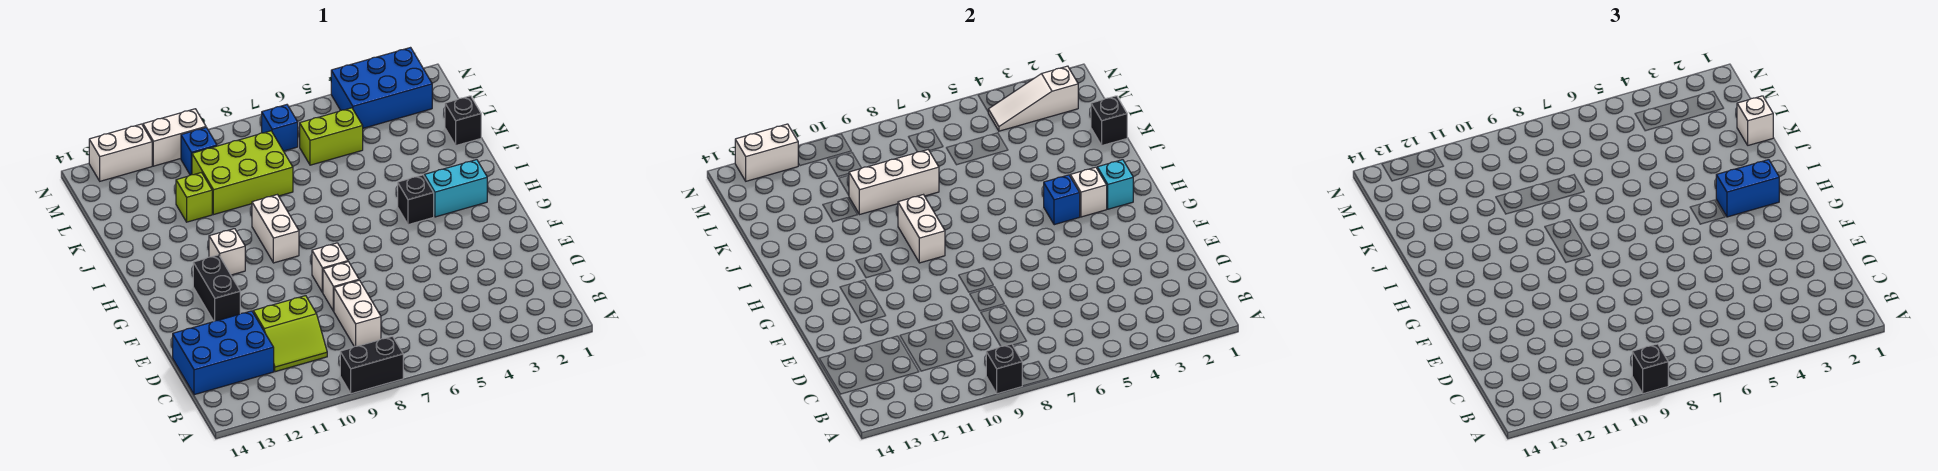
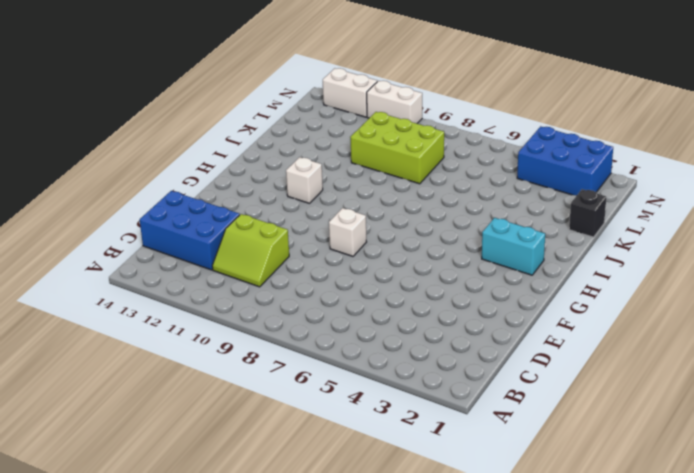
none -> black brick A8:A9 level 1
none -> white brick C8:D8 level 1
none -> white brick E8 level 1
none -> black brick F12:G12 level 1

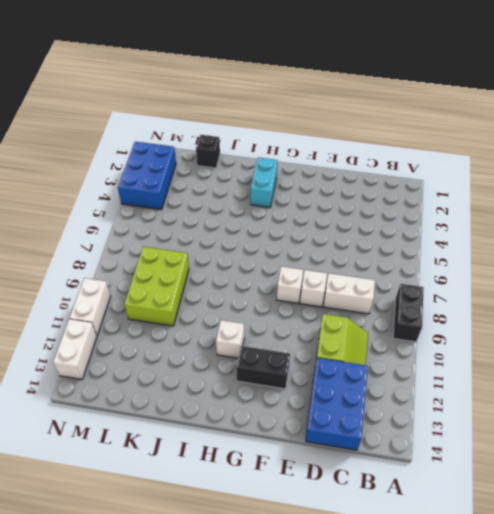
none -> black brick H4 level 1
none -> white brick H9:I9 level 1
none -> lime brick K11 level 1
none -> lime brick L5:L6 level 1

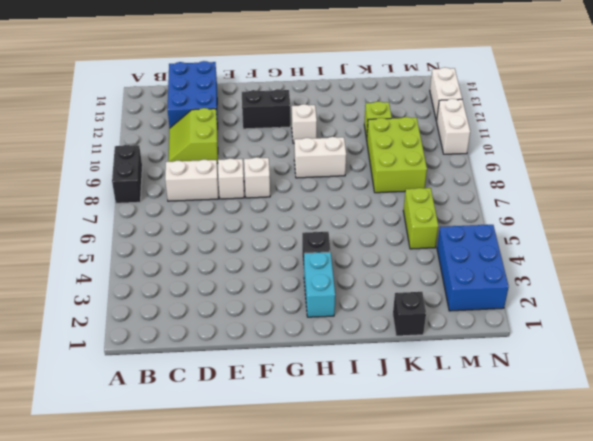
none -> blue brick M7 level 1
none -> blue brick M10 level 1
none -> black brick A9 level 2
none -> cyan brick H2 level 2

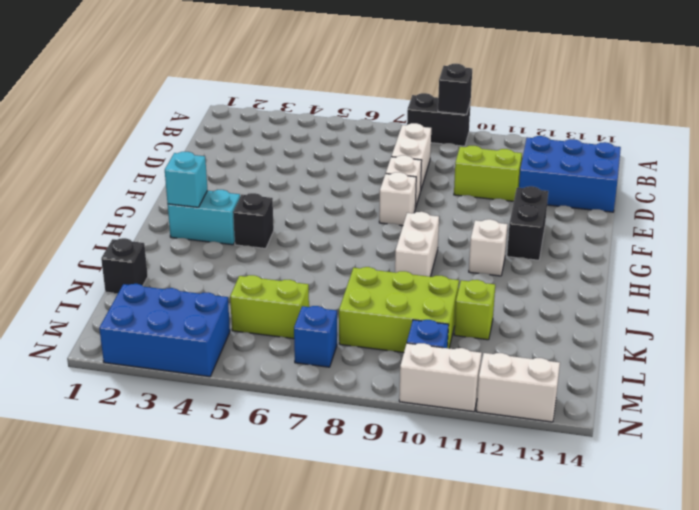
none -> white brick H3 level 2
none -> blue brick H4 level 2
none -> white brick H9:I9 level 2
none -> black brick K1 level 2

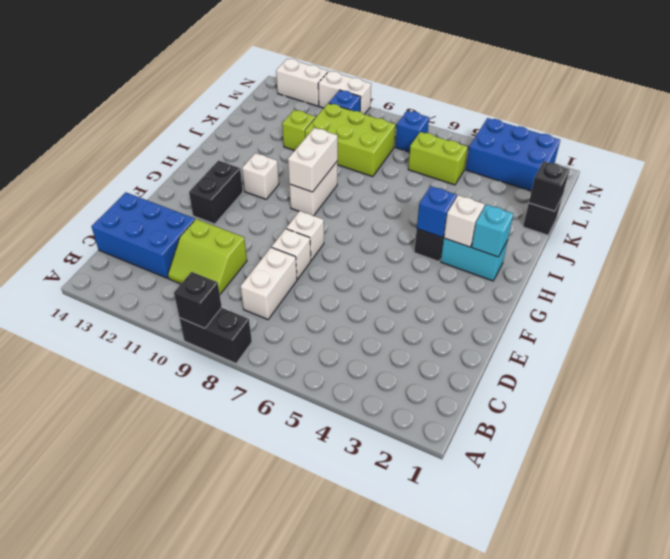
none -> white brick K8:K10 level 2
none -> white slope M2:M4 level 2 top 2
none -> white brick N12:N13 level 2
none -> black brick A9 level 3

